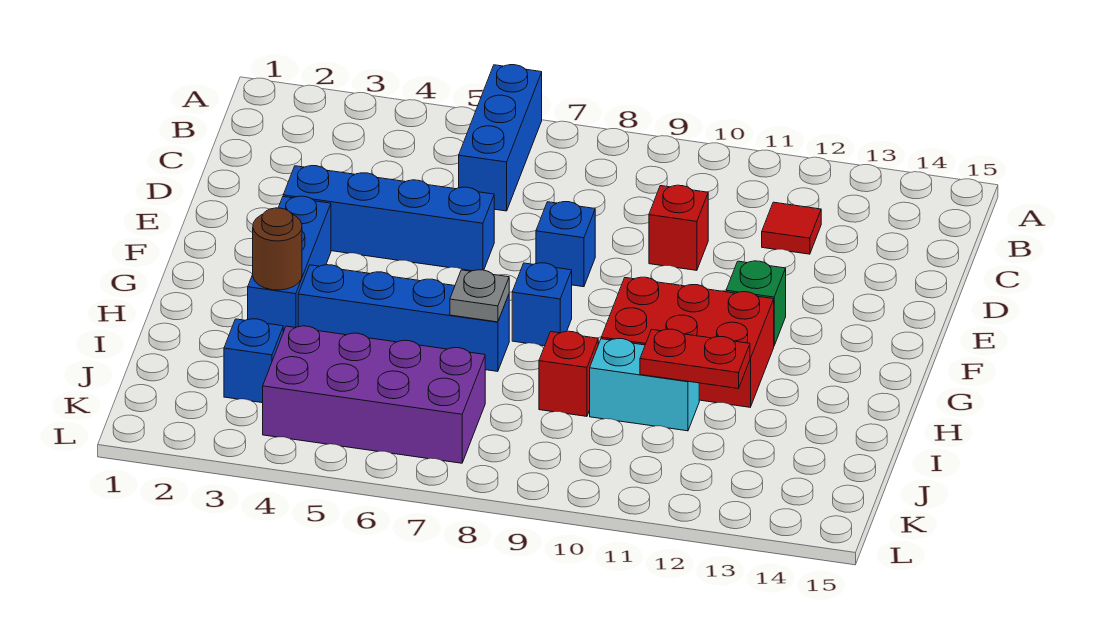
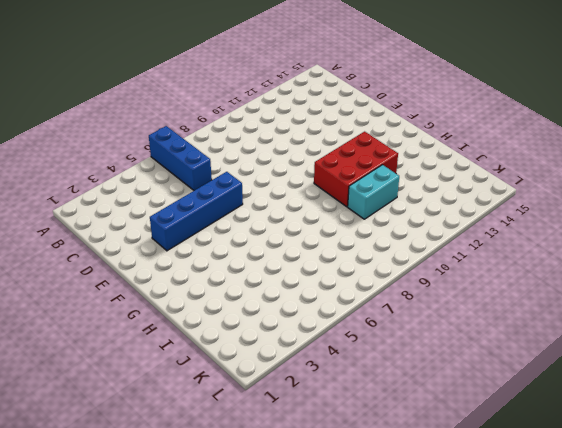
none -> red tile C12 level 1
none -> red brick D10 level 1
none -> blue brick E8 level 1

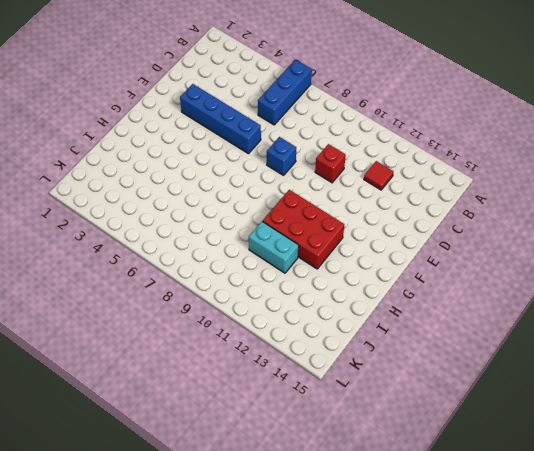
none -> blue brick F3:H3 level 1
none -> green brick F12 level 1
none -> blue brick G8 level 1

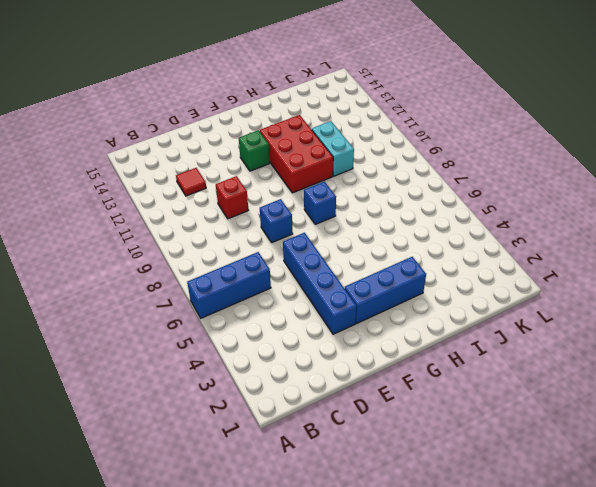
none -> blue brick H4:H7 level 1
none -> red brick I9 level 1
none -> blue brick J3 level 1

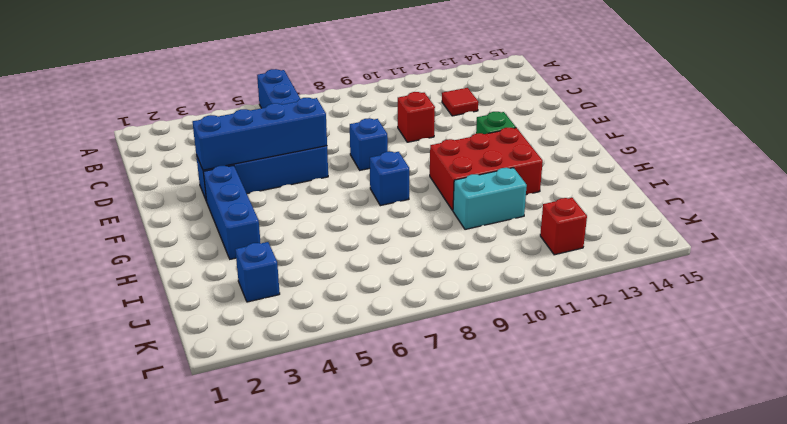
blue brick E3:E6 level 2 -> blue brick H4:H7 level 1
red brick K12 level 1 -> red brick I9 level 1
none -> purple brick J4:K7 level 1
none -> brown round brick H3 level 2
none -> grey plate H7 level 2

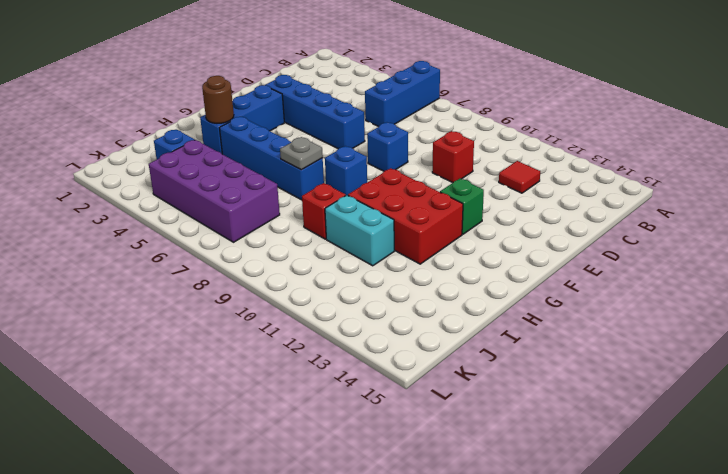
none -> red plate I11:I12 level 2

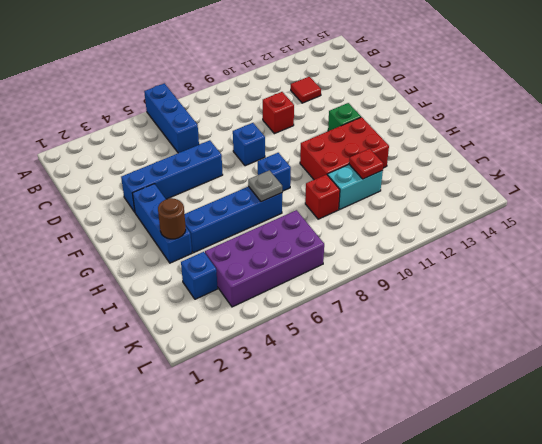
red plate I11 level 2 -> red plate I11:I12 level 2

